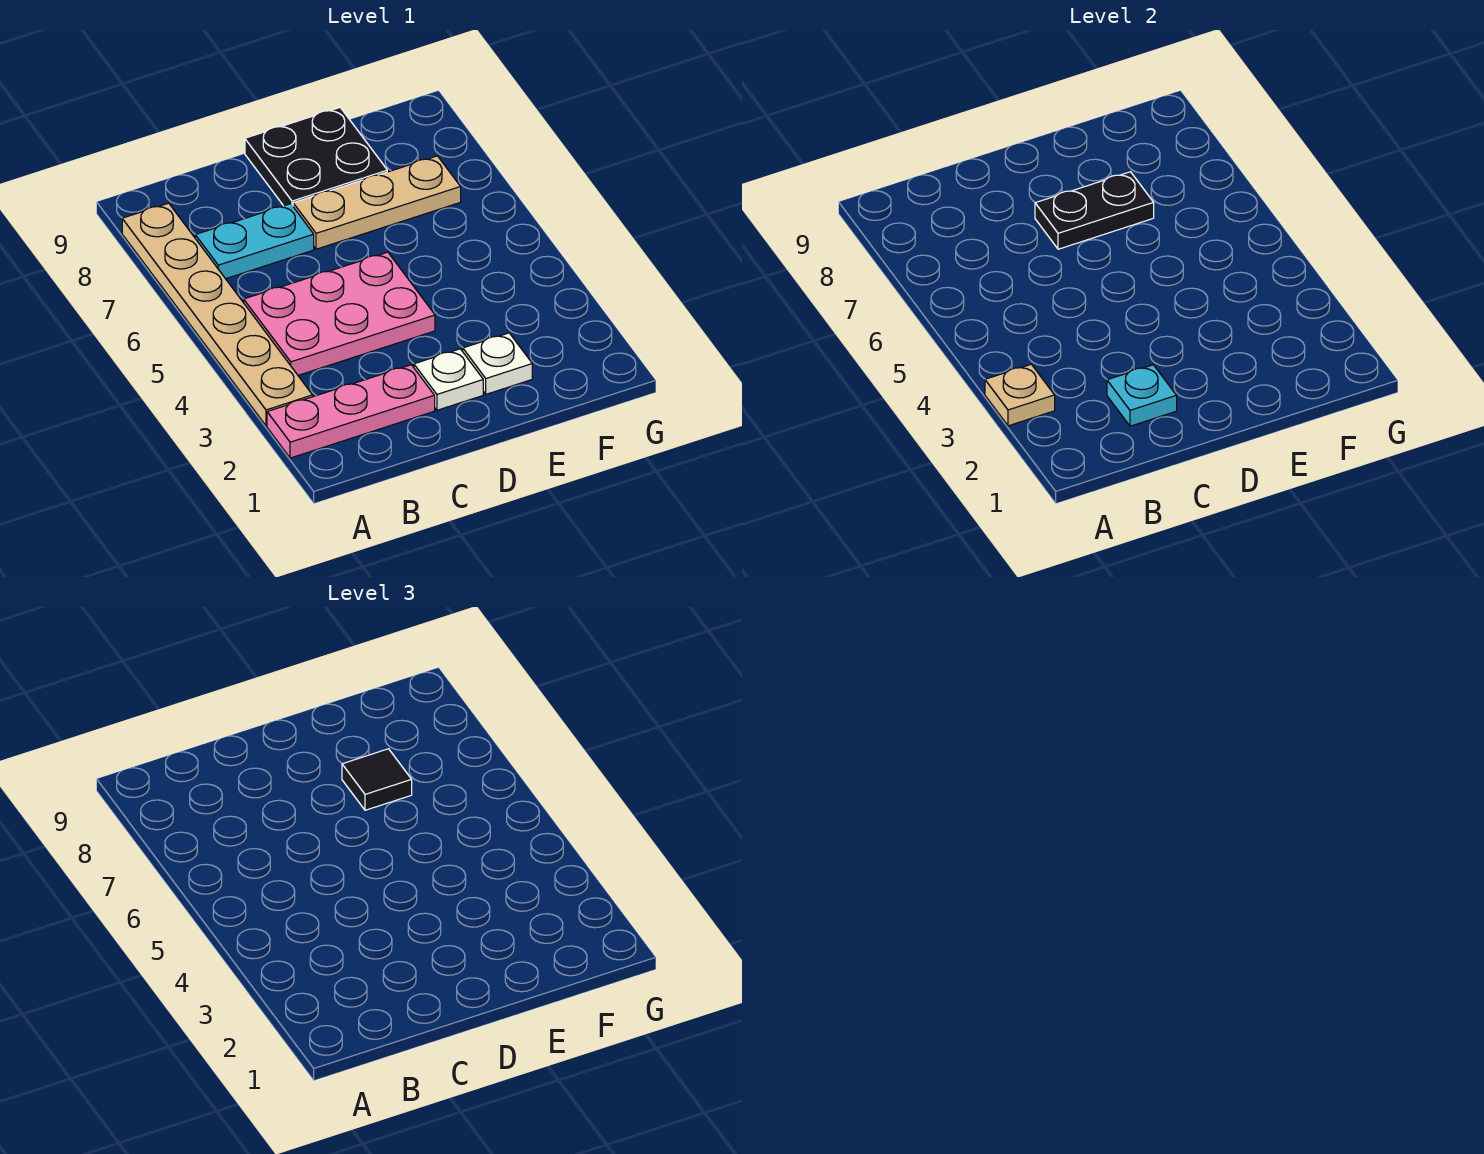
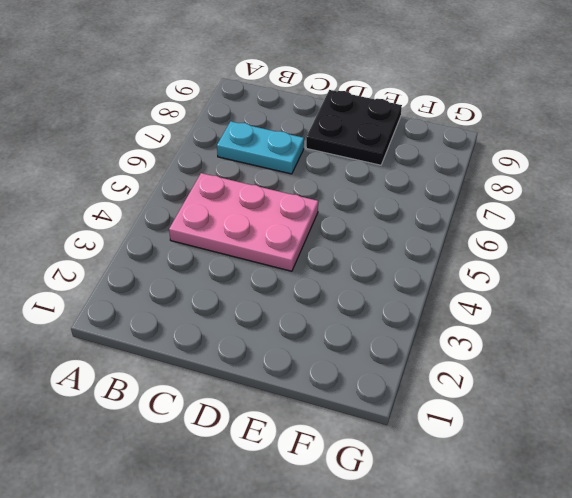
none -> pink plate A2:C2 level 1
none -> tan plate A3:A8 level 1
none -> white plate D2 level 1

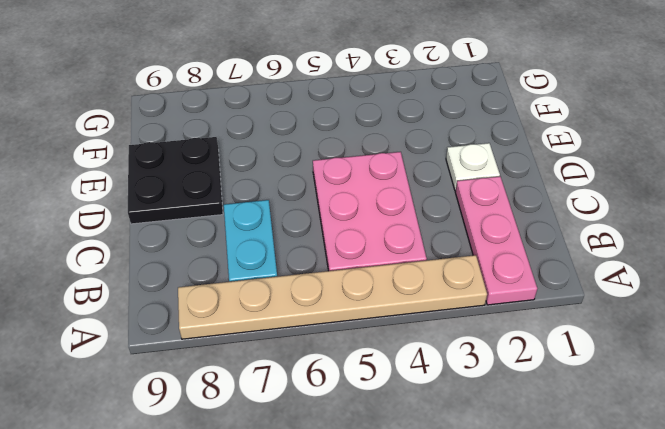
none -> tan plate D7:F7 level 1
none -> white plate E2 level 1
none -> tan plate A3 level 2

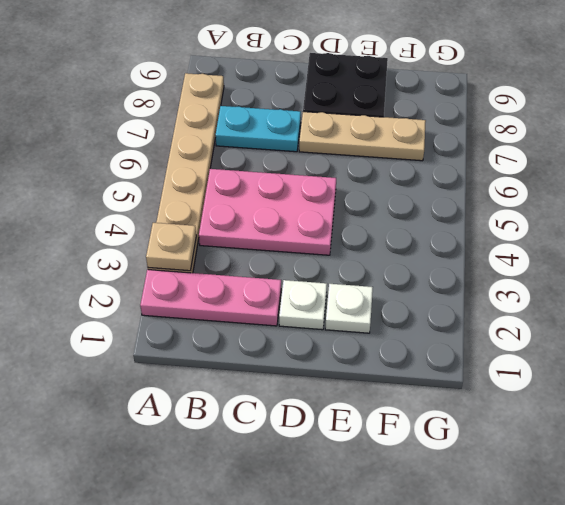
none -> cyan plate C2 level 2
none -> black plate D7:E7 level 2
none -> black tile E7 level 3

